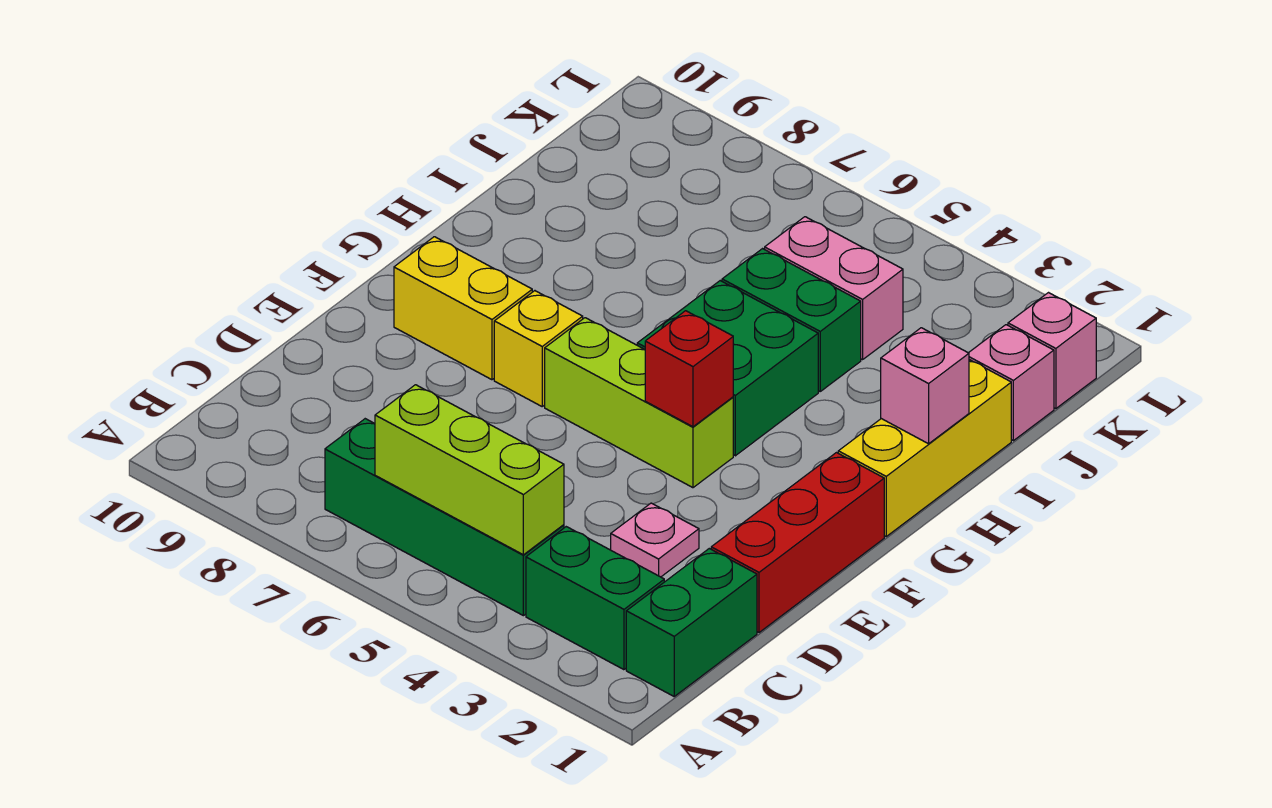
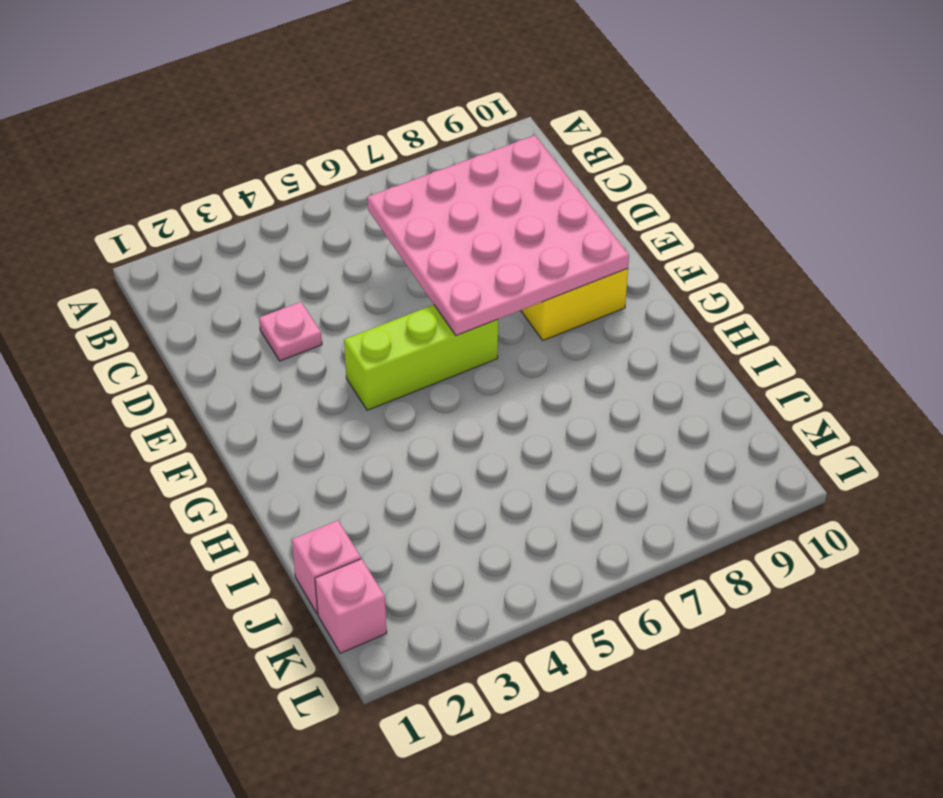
pink plate C6:F9 level 2 -> none
none -> green brick B1:C1 level 1
none -> green brick B2:B3 level 1
none -> green brick B4:B7 level 1

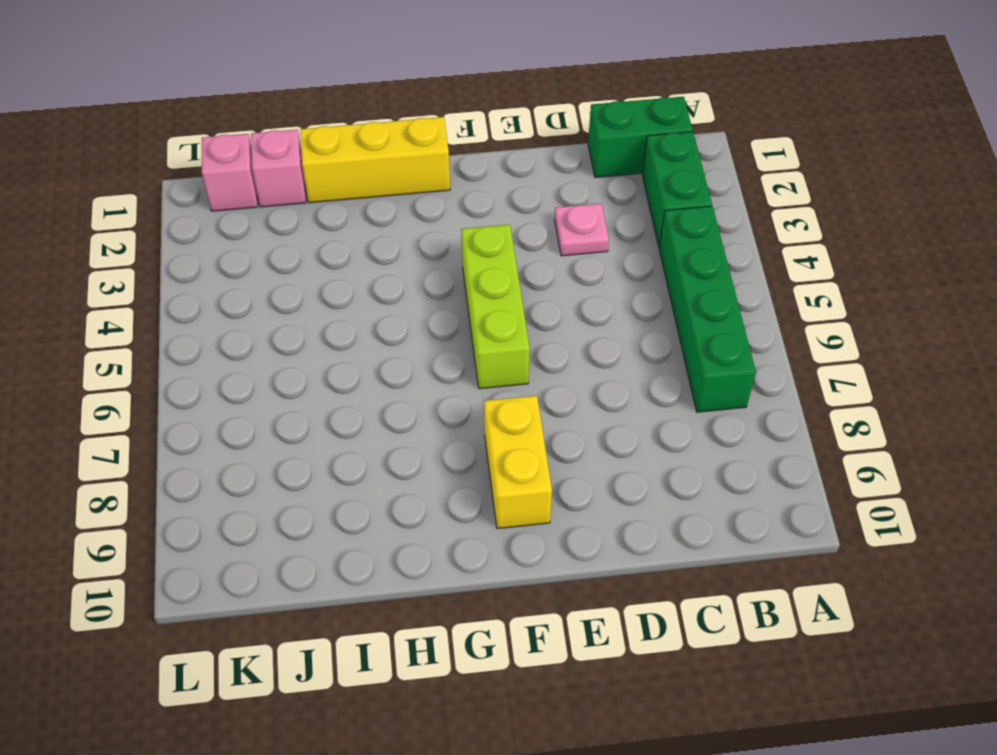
none -> red brick D1:F1 level 1
none -> yellow brick F7 level 1
none -> green brick G4:H5 level 1

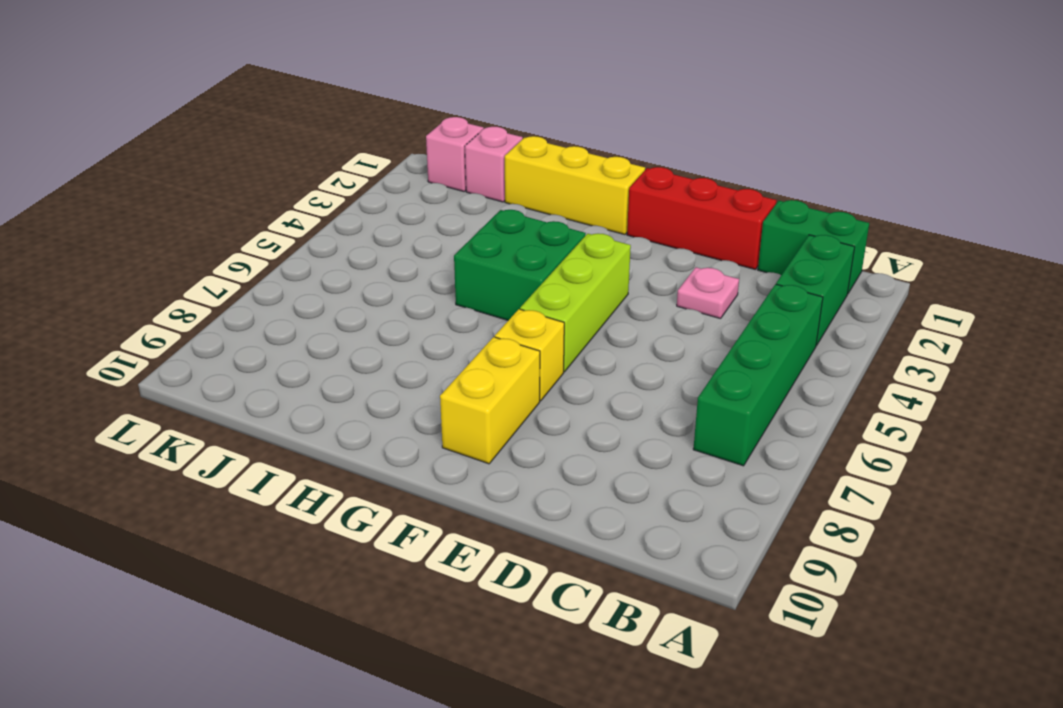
none -> green brick I4:I5 level 1
none -> pink brick J4:J5 level 1
none -> lime brick B4:B6 level 2

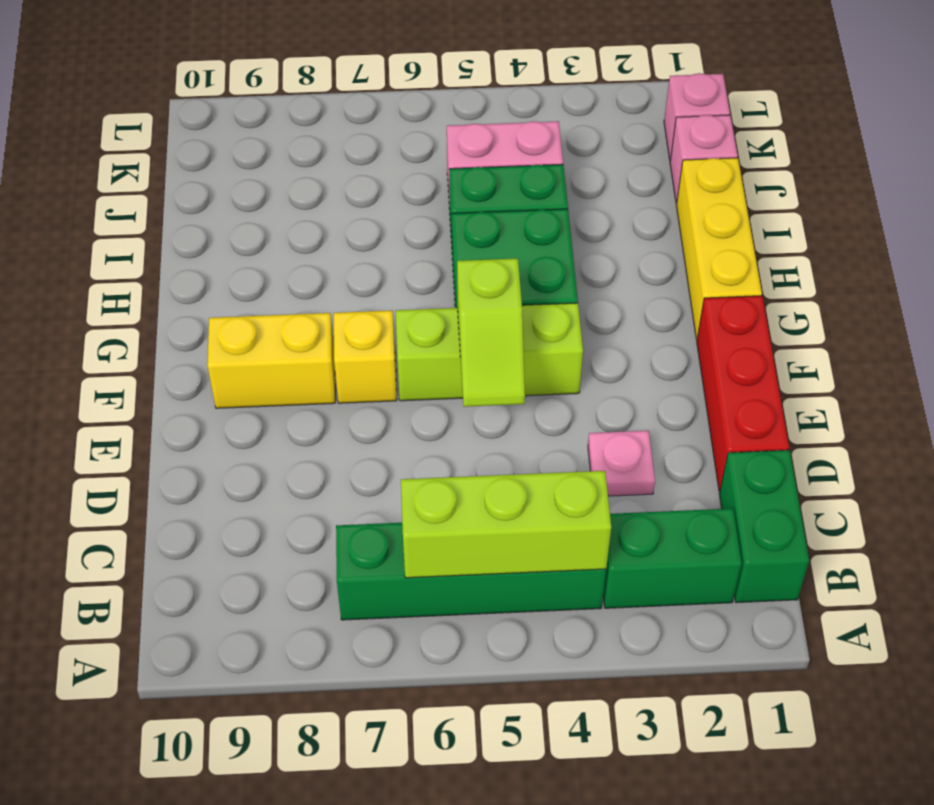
lime slope E5:F5 level 2 top F -> none
none -> red brick F4 level 2
none -> pink brick H1 level 2

